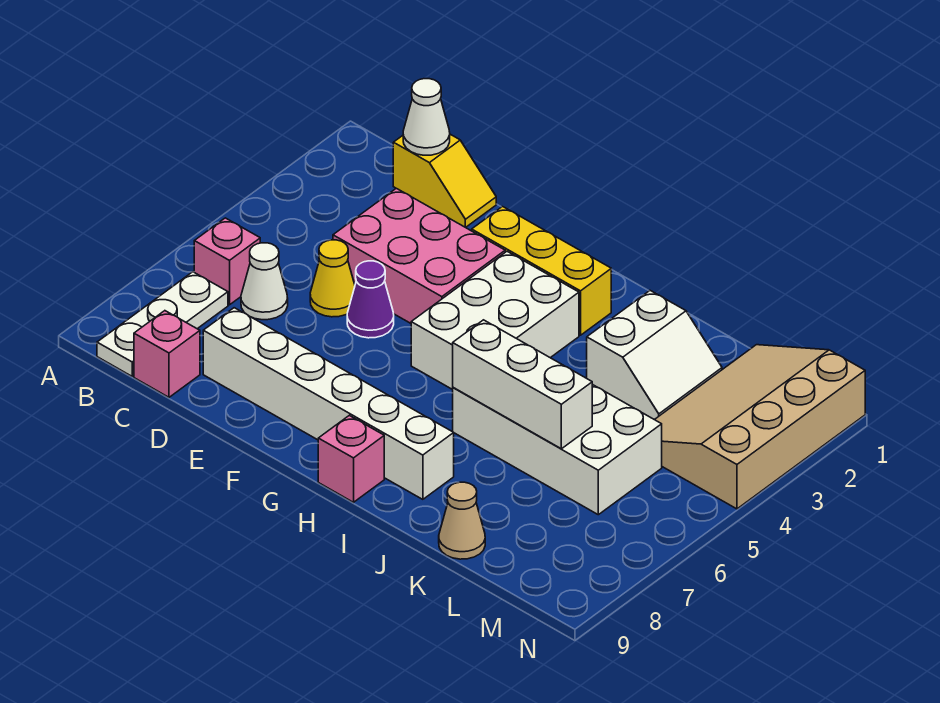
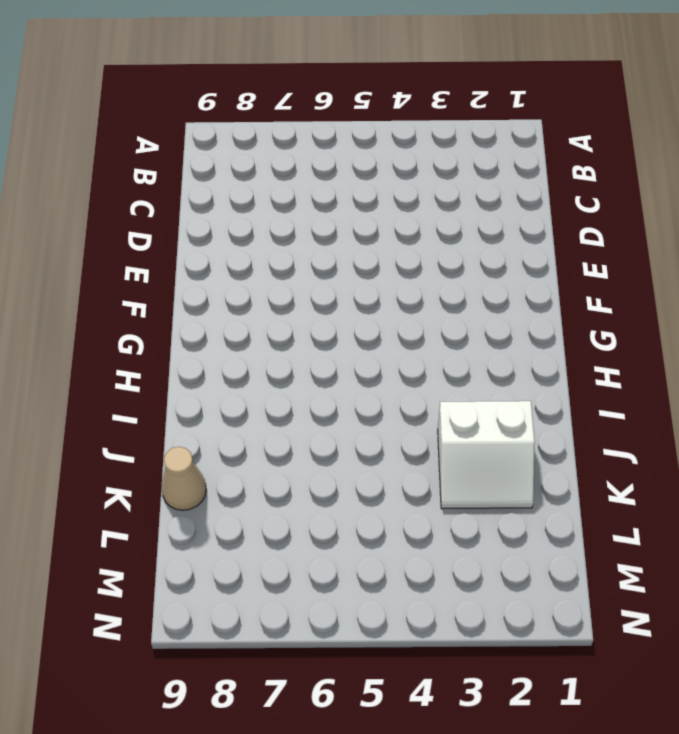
none -> pink brick B6 level 1
none -> white plate B7:B9 level 1
none -> yellow slope C1:D1 level 1 top C

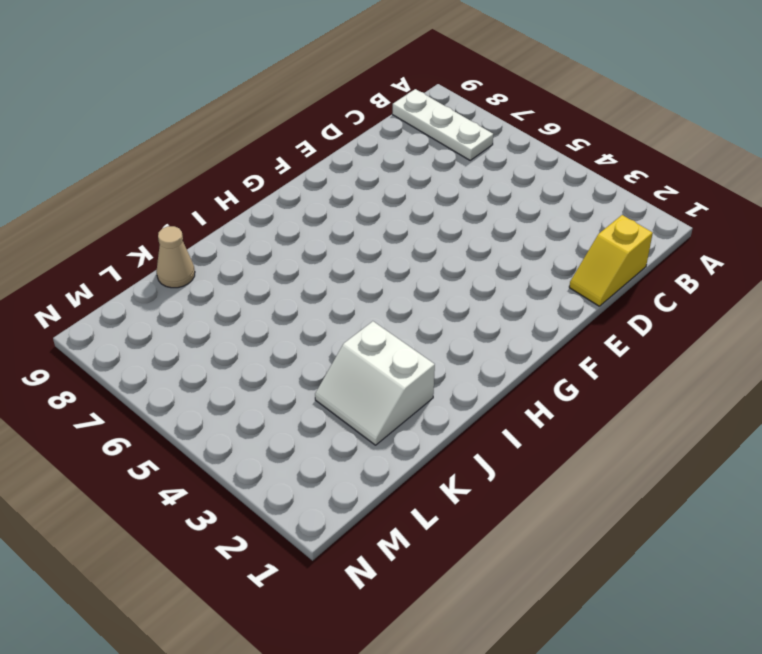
none -> pink brick B6 level 1
none -> white cone C6 level 1
none -> pink brick C9 level 1

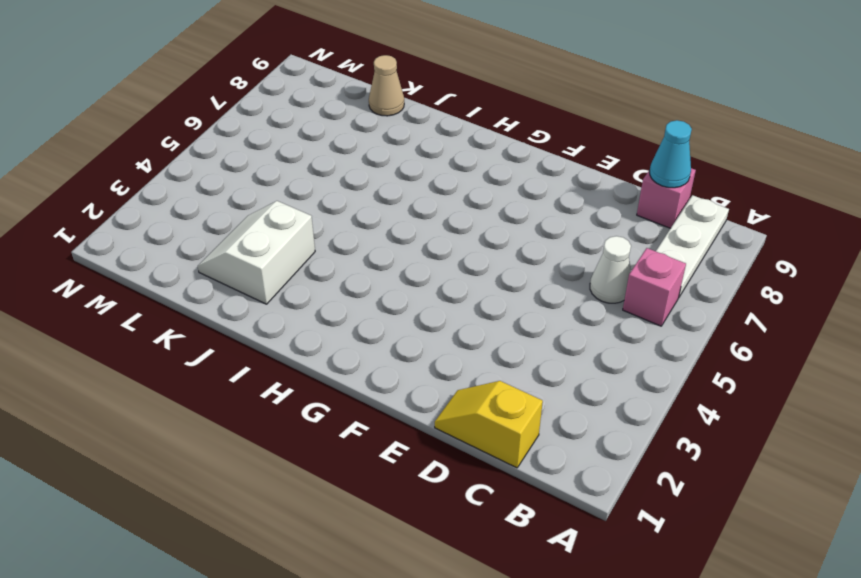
cyan cone C9 level 2 -> none
none -> pink brick D3:F4 level 1
none -> yellow cone D5 level 1
none -> white brick D8:I8 level 1

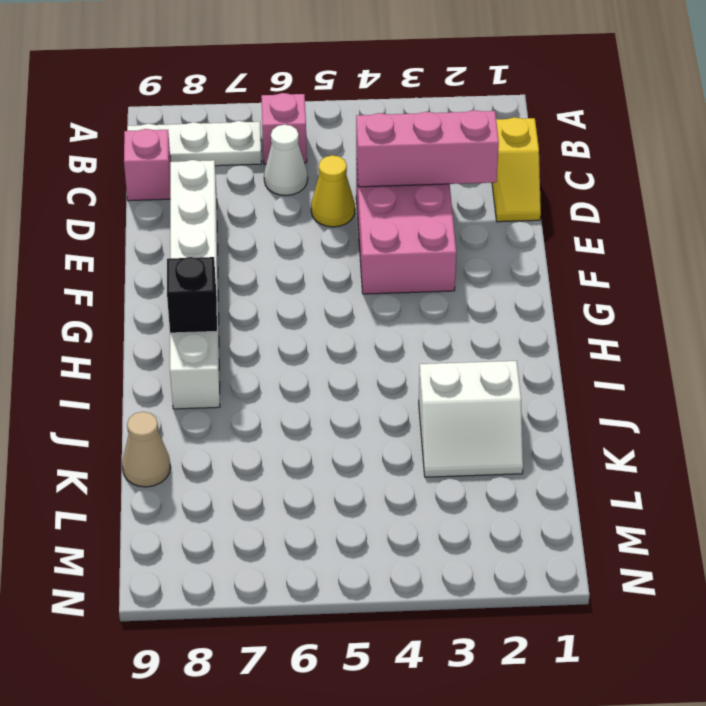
pink brick D2:D4 level 2 -> none
black brick H8 level 2 -> none
none -> purple cone E5 level 1
none -> yellow brick F2:H2 level 1
none -> white brick G3:H5 level 1

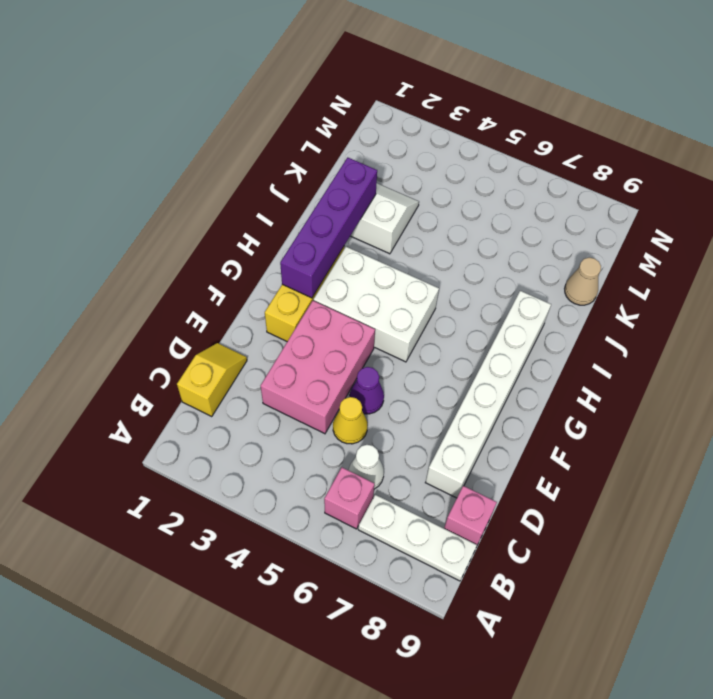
purple brick G2:J2 level 2 -> none
none -> pink brick H9 level 1
none -> white brick I5:L6 level 1
none -> tan slope L1:N4 level 1 top N

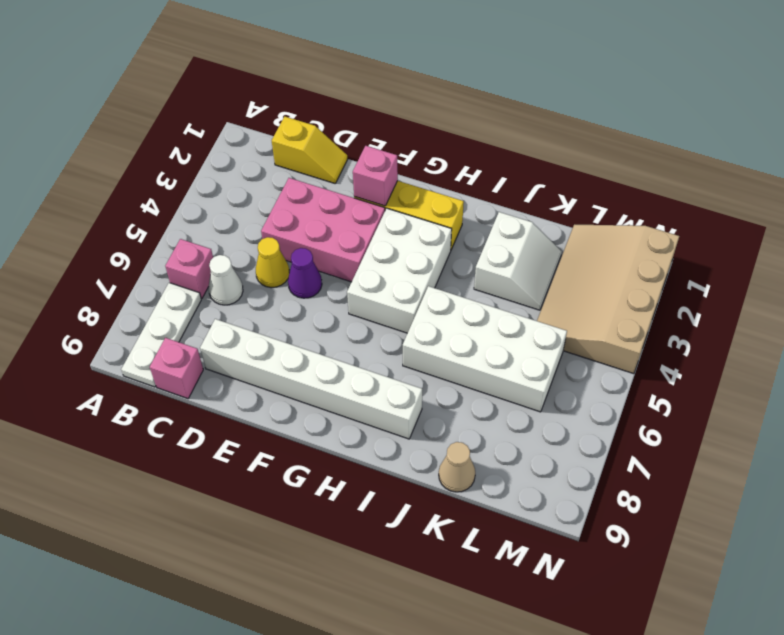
pink brick F2 level 2 -> pink brick H9 level 1
none -> white cone C1 level 2
none -> white brick I6:K6 level 2

